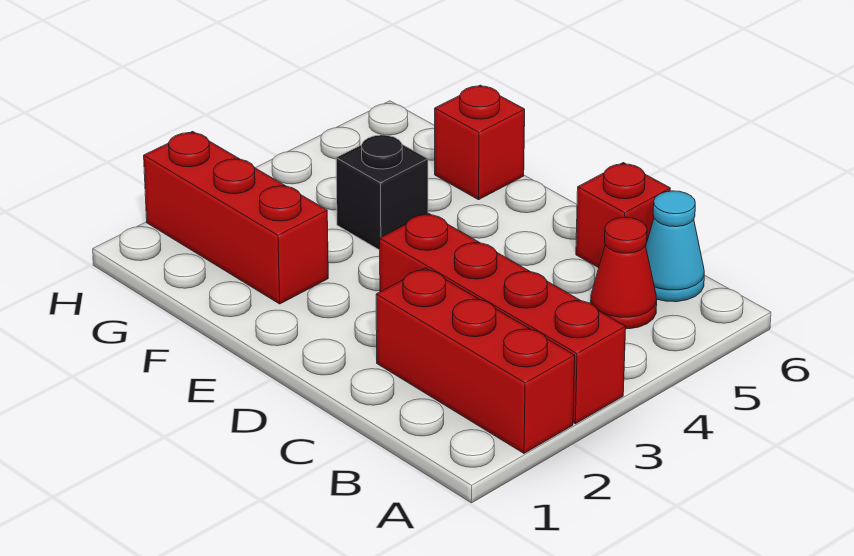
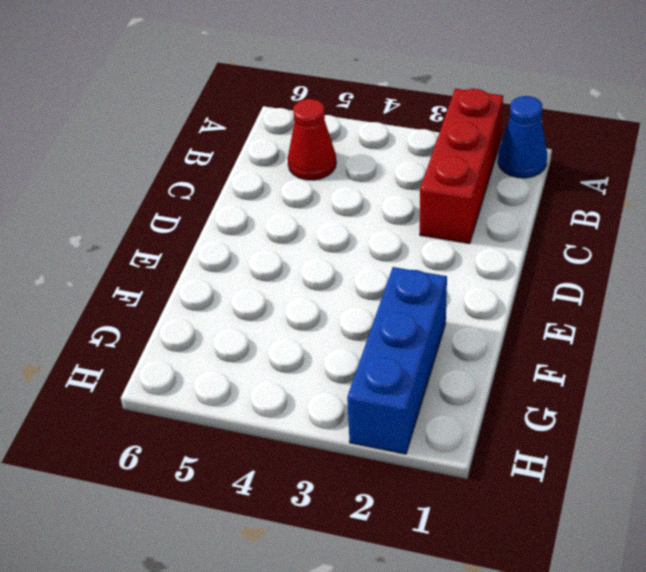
blue cone A1 level 1 -> none
blue brick F2:H2 level 1 -> red brick F2:H2 level 1
none -> red brick A3:D3 level 1
none -> cyan cone B6 level 1

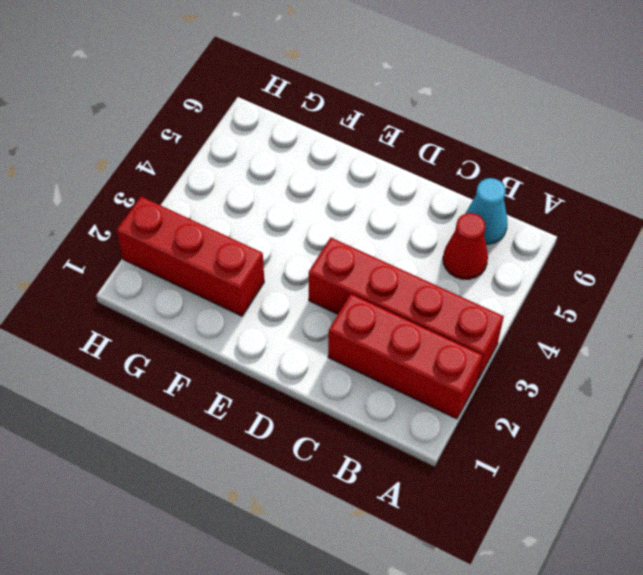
none -> red brick C6 level 1
none -> black brick F4 level 1

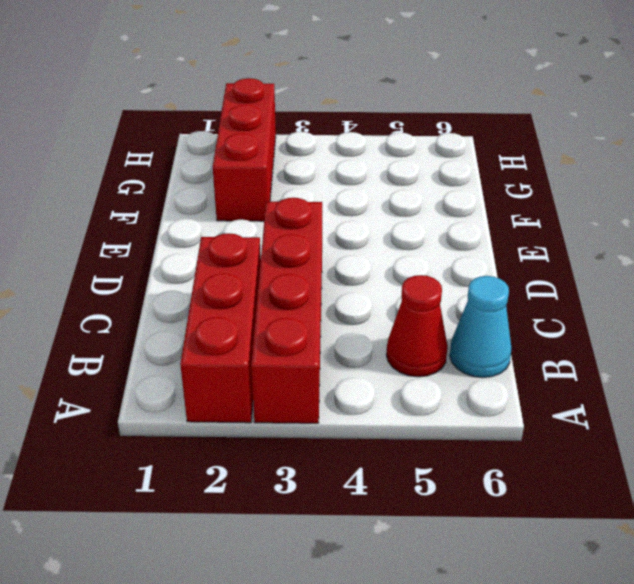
none -> red brick C6 level 1
none -> black brick F4 level 1

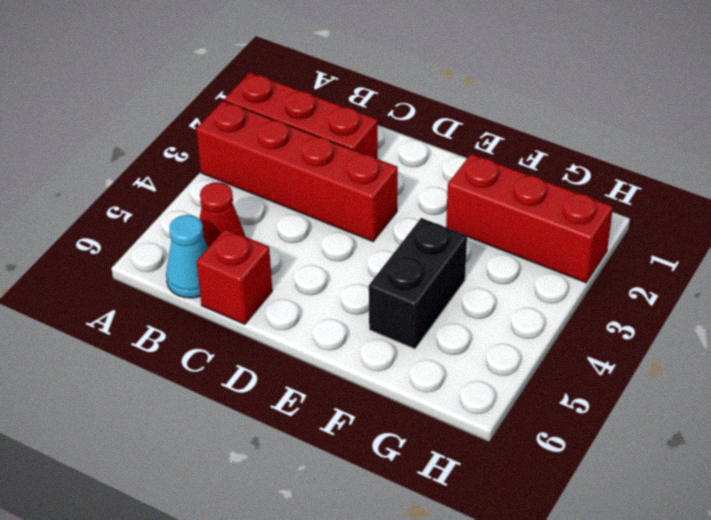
black brick F4:F5 level 1 -> black brick F4 level 1
none -> red brick F6 level 1

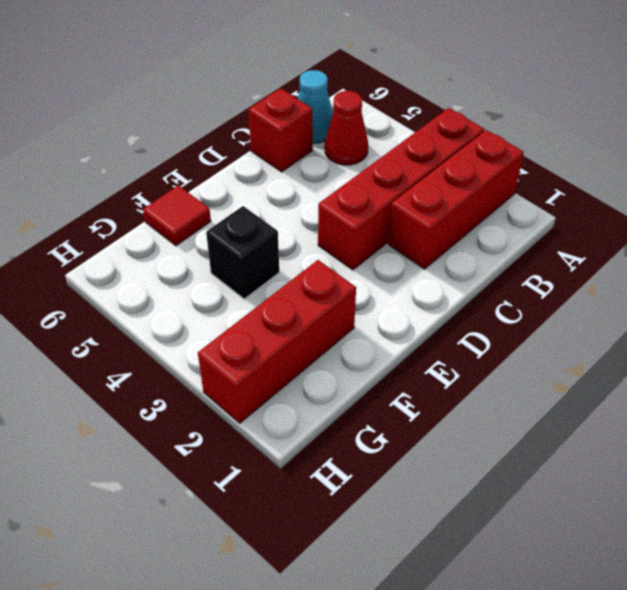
red tile F6 level 1 -> red brick F6 level 1

